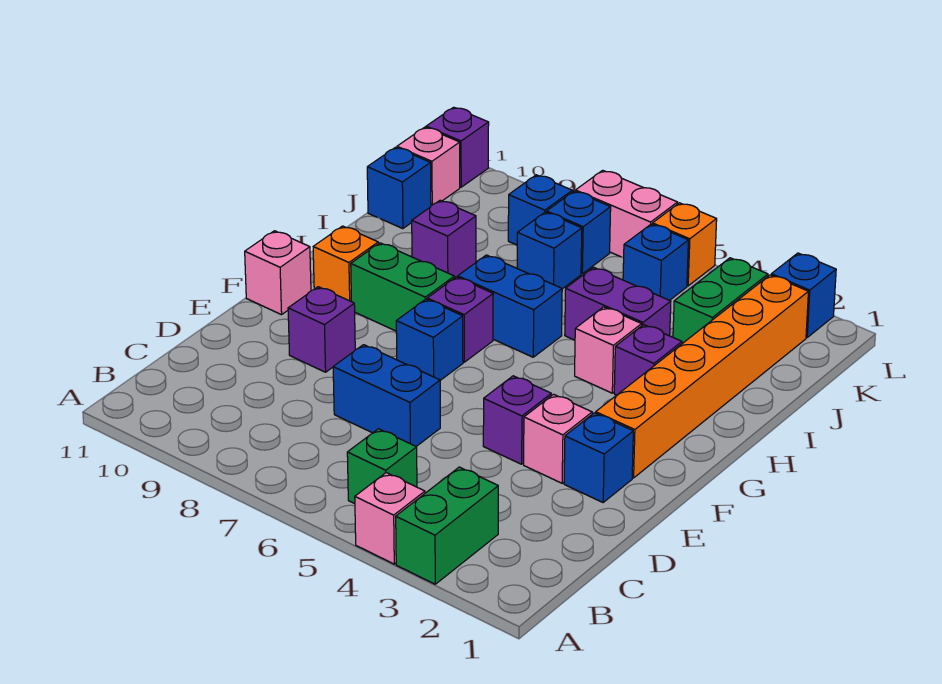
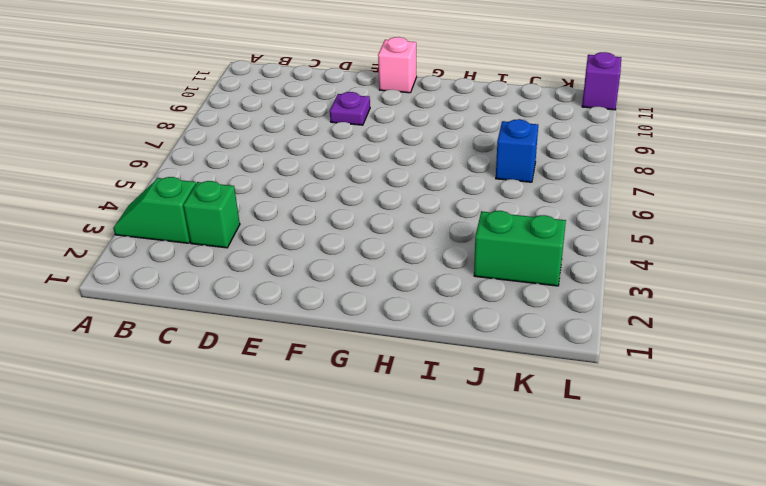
green slope A3:B3 level 1 top B -> green brick A3:B3 level 1
green brick C3 level 1 -> green brick B5 level 1
purple plate E9 level 1 -> purple brick E9 level 1
none -> pink brick A4 level 1
none -> blue brick D6:D7 level 1
none -> blue brick E2 level 1
none -> pink brick E3 level 1

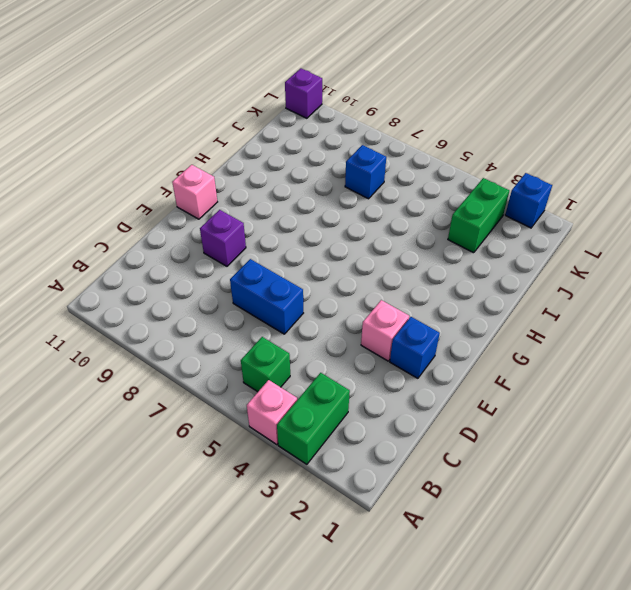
none -> purple brick E4 level 1
none -> orange brick F2:K2 level 1
none -> blue brick F7 level 1
none -> purple brick G7 level 1

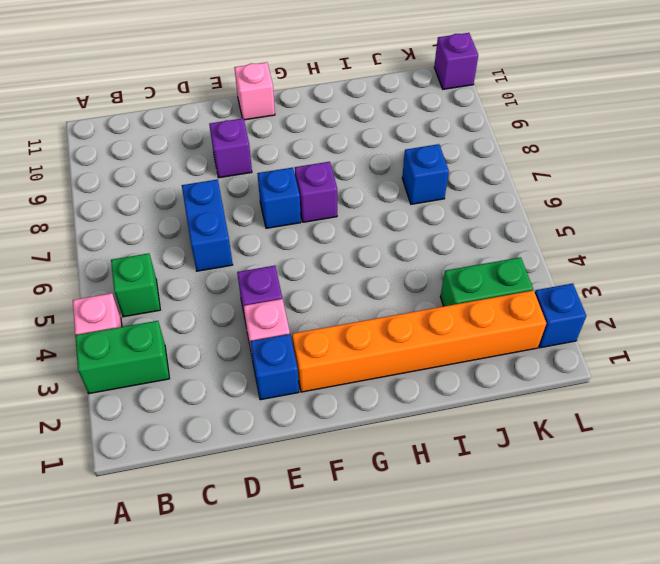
none -> green brick G8:G9 level 1
none -> orange brick G10 level 1
none -> purple brick H3 level 1
none -> pink brick H4 level 1

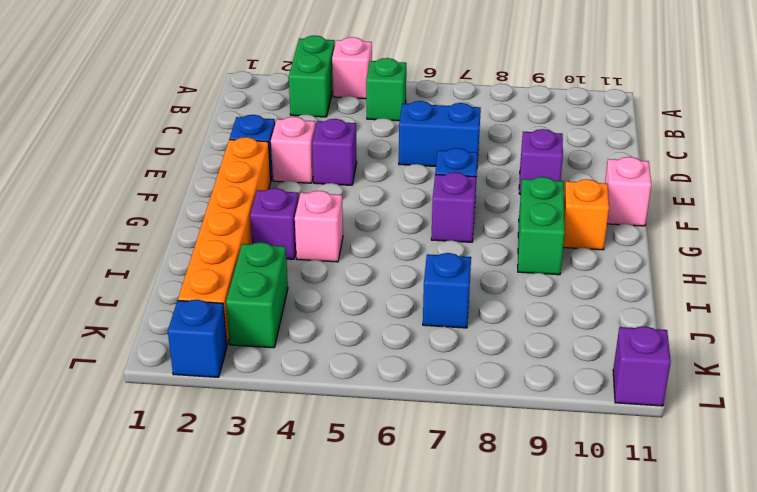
green brick G9:H9 level 1 -> green brick G8:G9 level 1
none -> blue brick H6:H7 level 1
none -> purple brick I4:I5 level 1
none -> purple brick I9 level 1
none -> blue brick J11 level 1

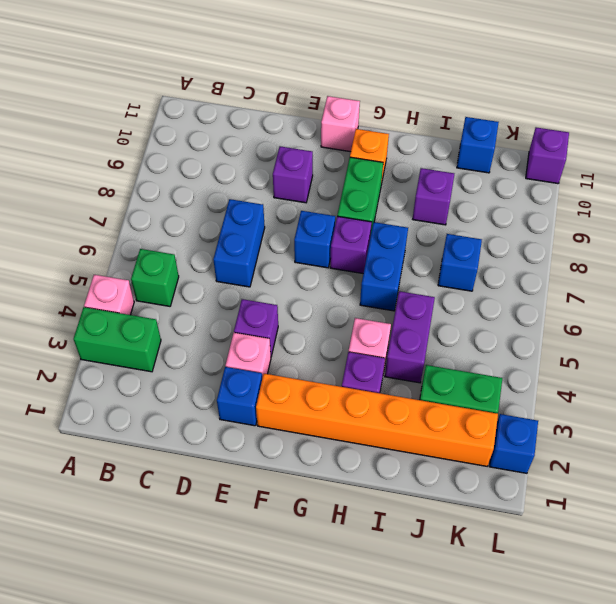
none -> blue brick K5 level 1
none -> blue brick K7 level 1
none -> blue brick K8 level 1
none -> pink brick K11 level 1

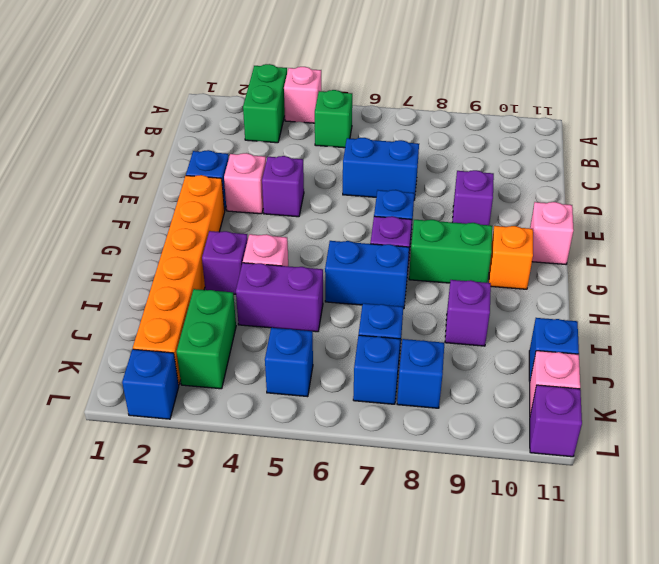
none -> orange brick L5 level 1
none -> pink brick L6:L7 level 1

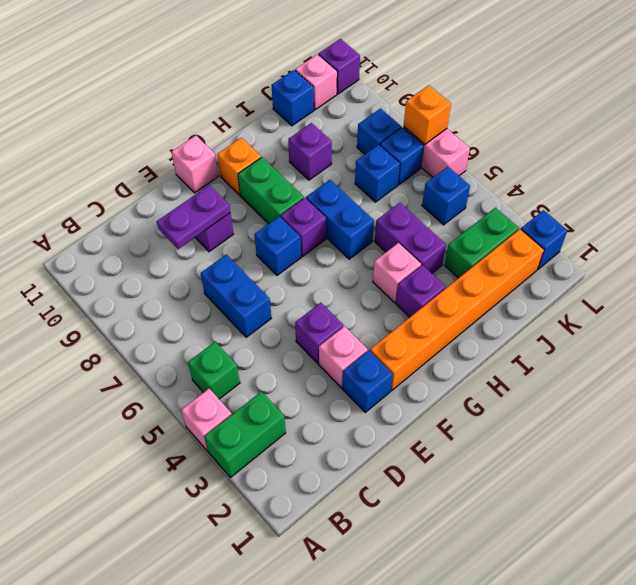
purple plate D9:E9 level 2 -> none
orange brick L7 level 2 -> orange brick L5 level 1

